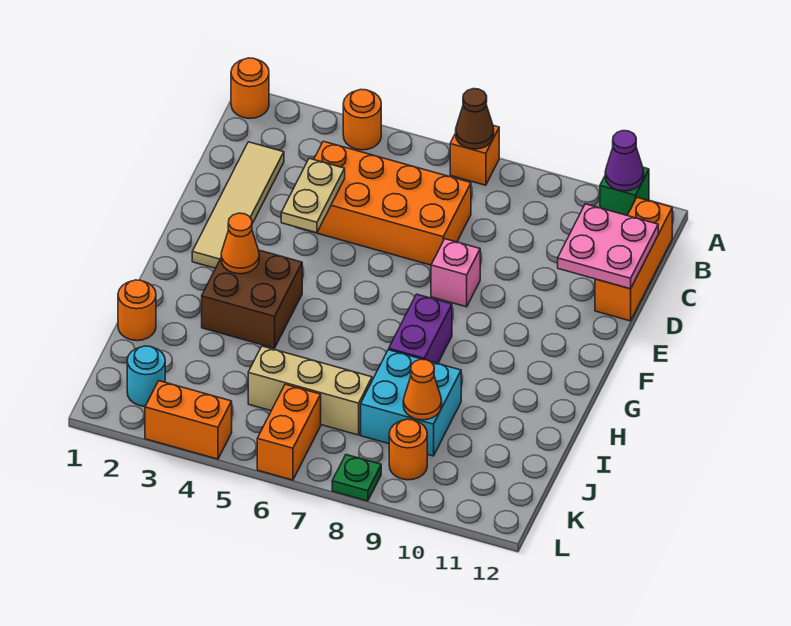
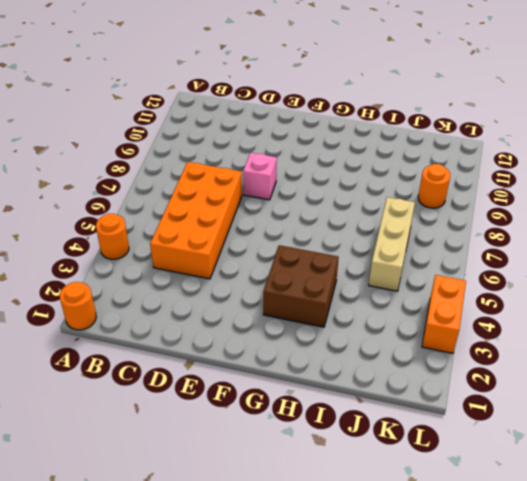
none -> orange brick A7 level 1
none -> green brick A11 level 1
none -> orange brick B12:D12 level 1

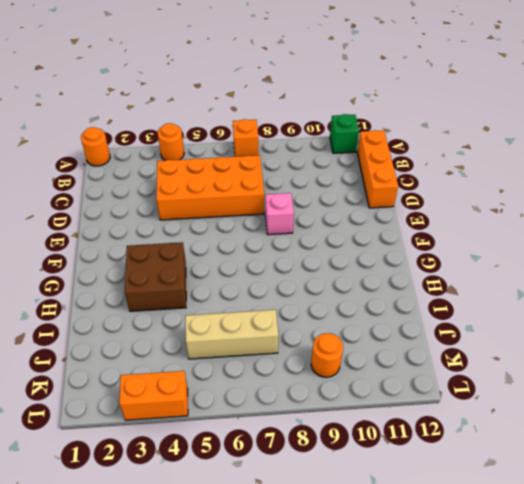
none -> tan tile C2:F2 level 1
none -> purple brick G8:H8 level 1
none -> orange round brick I1 level 1

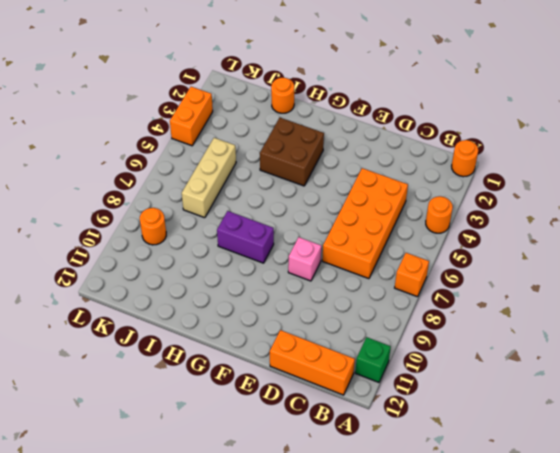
none -> tan tile C2:F2 level 1
none -> cyan brick I8:J9 level 1
none -> cyan round brick K2 level 1

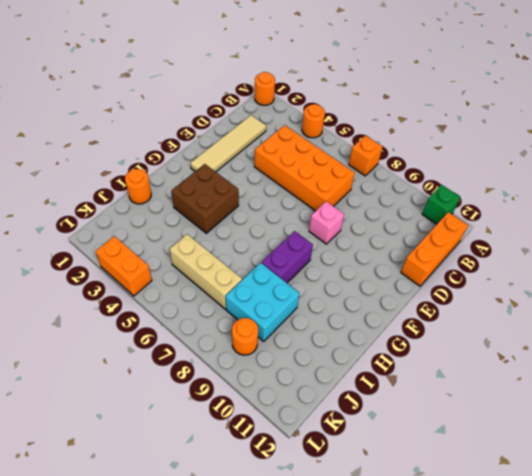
none -> cyan round brick K2 level 1
none -> orange brick K6:L6 level 1
none -> green plate L8 level 1

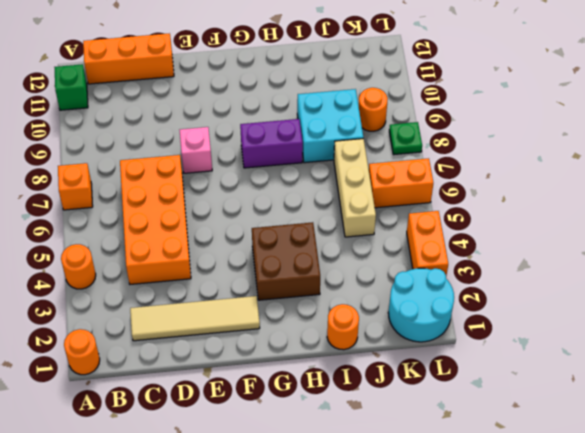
cyan round brick K1:L2 level 1 -> cyan round brick K2 level 1
none -> brown cone A7 level 2
none -> purple cone A11 level 2
none -> pink plate C11:D12 level 2

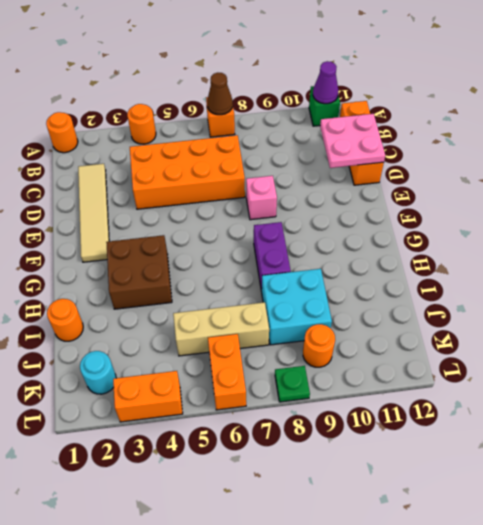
none -> tan plate D4:E4 level 2
none -> orange cone G3 level 2
none -> orange cone J9 level 2

